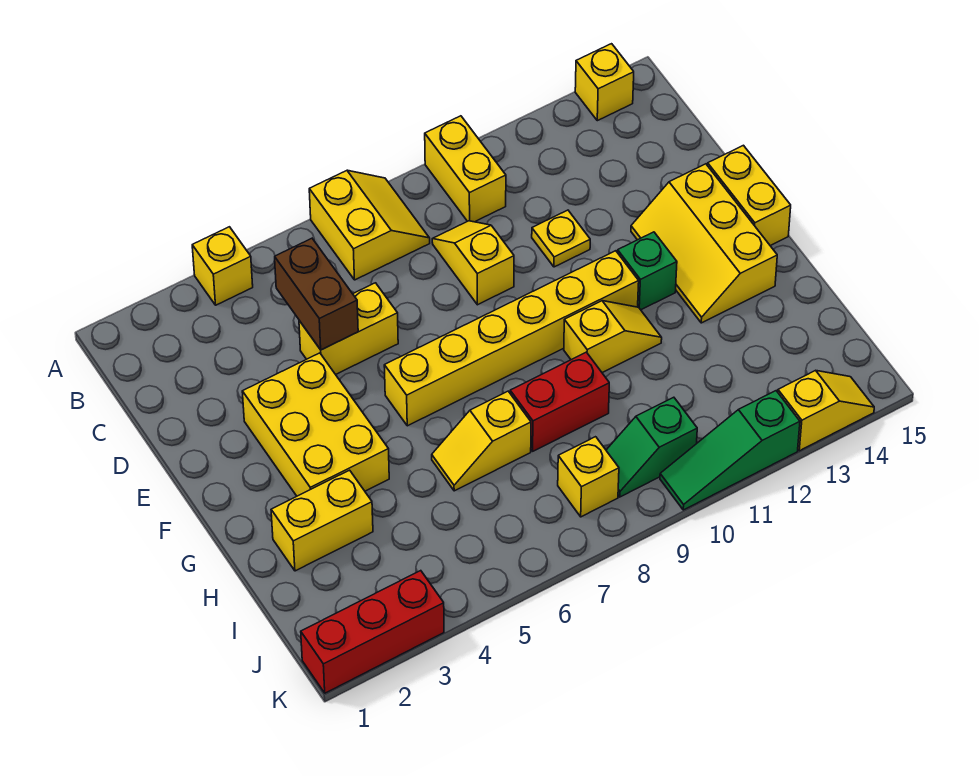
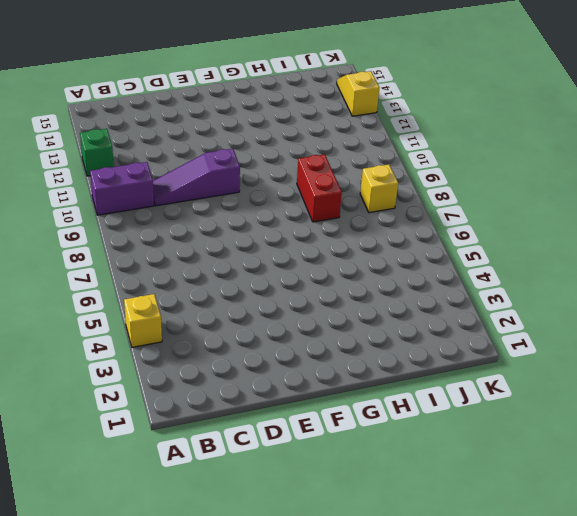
purple brick A10:B10 level 1 -> yellow brick A10:B10 level 1
green brick A12 level 1 -> green brick F12 level 1
purple slope C10:E10 level 1 top E -> none
none -> yellow slope A7:B8 level 1 top 7
none -> yellow brick A14 level 1
none -> yellow slope C9:D9 level 1 top D

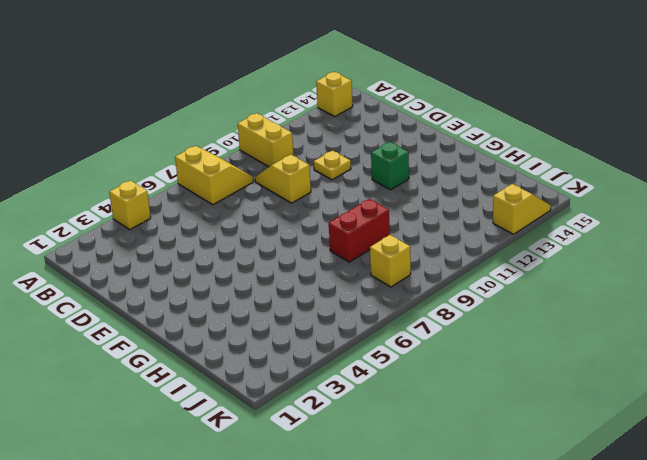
none -> yellow brick D5:D6 level 1
none -> yellow brick E3:G4 level 1
none -> yellow slope E13:G14 level 1 top 14

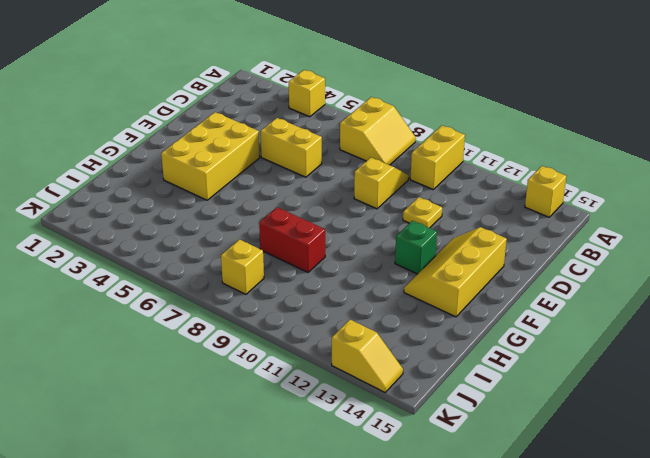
none -> yellow brick E15:F15 level 1
none -> yellow brick F6:F11 level 1
none -> yellow slope G10:G11 level 1 top 10

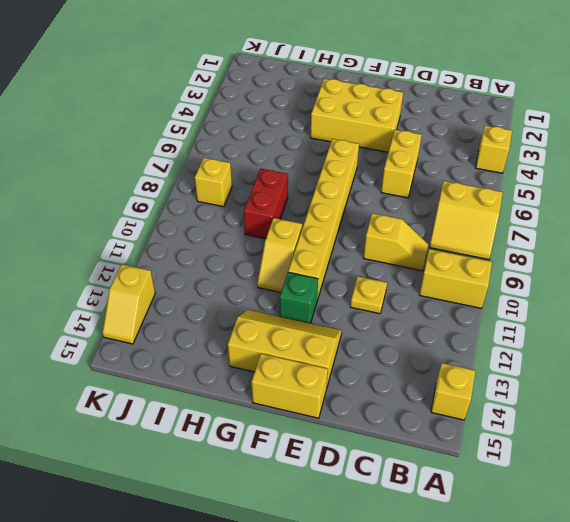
none -> yellow brick H2:H3 level 1
none -> yellow slope H6:H7 level 1 top 7
none -> green slope J9:J10 level 1 top 10

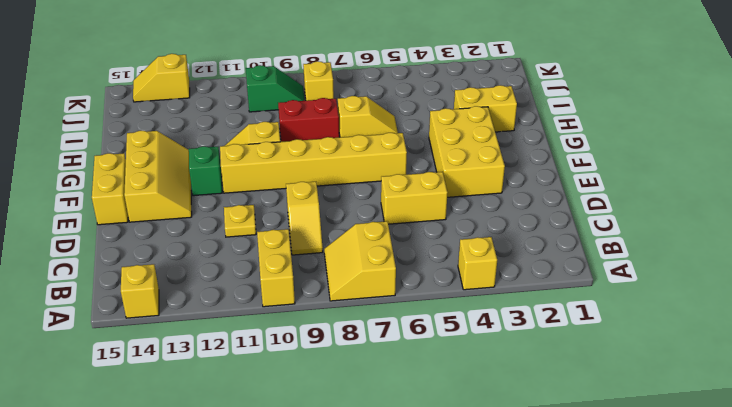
none -> red brick K1:K3 level 1
none -> green slope K10:K12 level 1 top 12
none -> brown brick C5:D5 level 2

